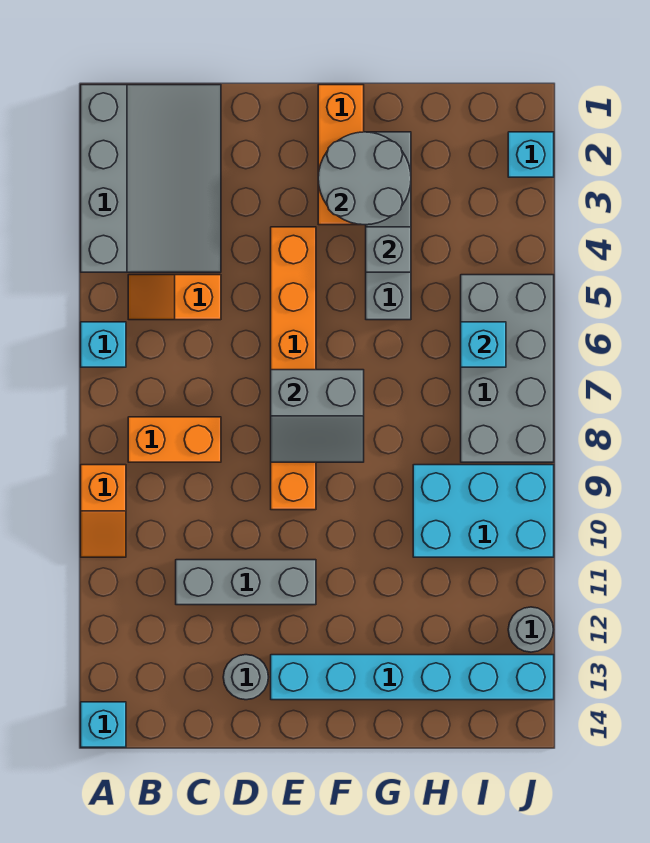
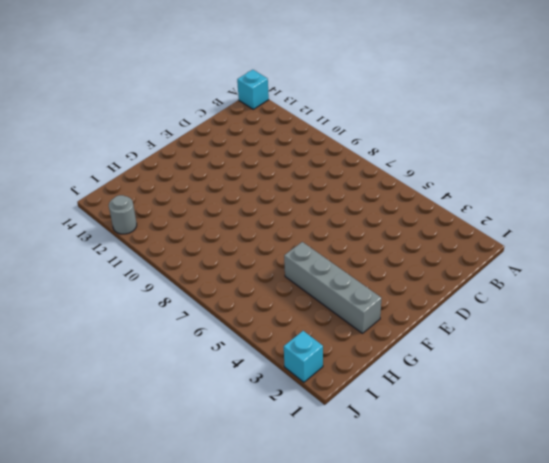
none -> grey slope A1:C4 level 1 top A
none -> cyan brick A6 level 1
none -> orange slope A9:A10 level 1 top 9

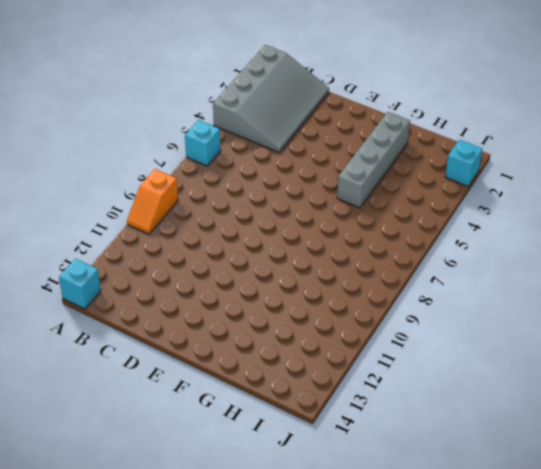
none -> orange slope B5:C5 level 1 top C
none -> orange brick B8:C8 level 1
none -> grey brick C11:E11 level 1

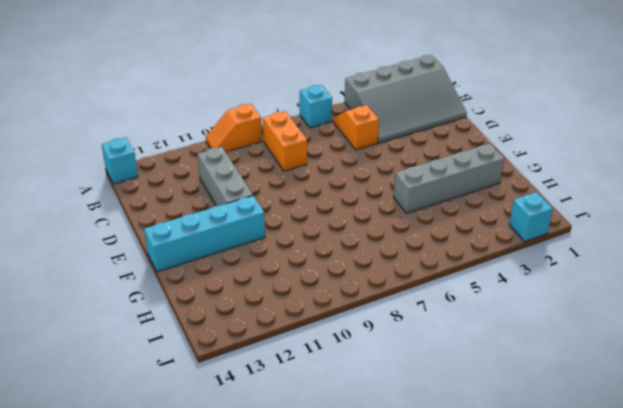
cyan brick F11:F14 level 1 -> cyan brick E13:J13 level 1
none -> grey round brick D13 level 1
none -> orange brick E4:E9 level 1
none -> orange brick F1:F3 level 1

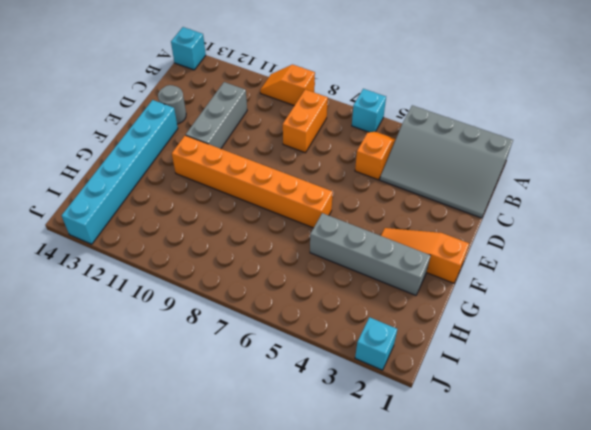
orange slope F1:F3 level 1 top 1 -> orange brick F1:F3 level 1
orange brick F6:F11 level 1 -> orange brick E4:E9 level 1
none -> cyan brick H9:J10 level 1
none -> grey brick I5:J8 level 1
none -> grey round brick J12 level 1

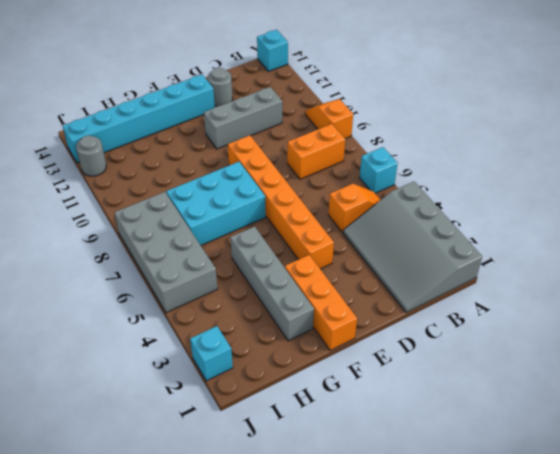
cyan brick F7:H8 level 1 -> cyan brick H9:J10 level 1
none -> grey slope E7:F8 level 2 top 7
none -> grey round brick F2:G3 level 2
none -> grey brick G4 level 2

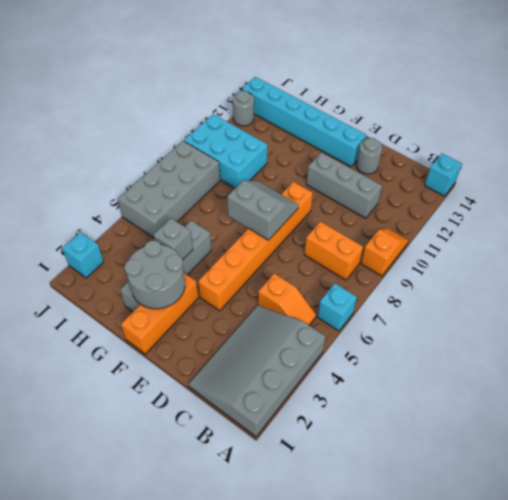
none -> cyan brick I6 level 2

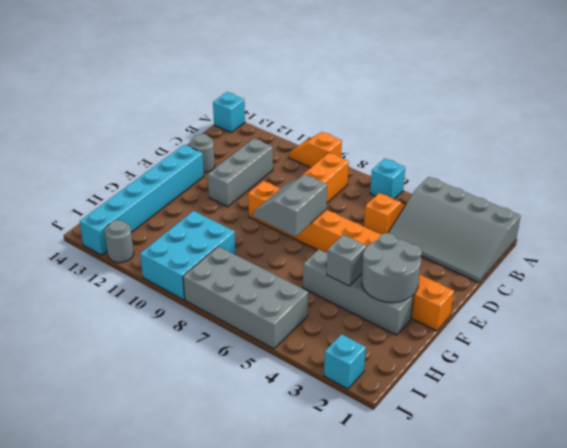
none -> cyan brick I6 level 2

